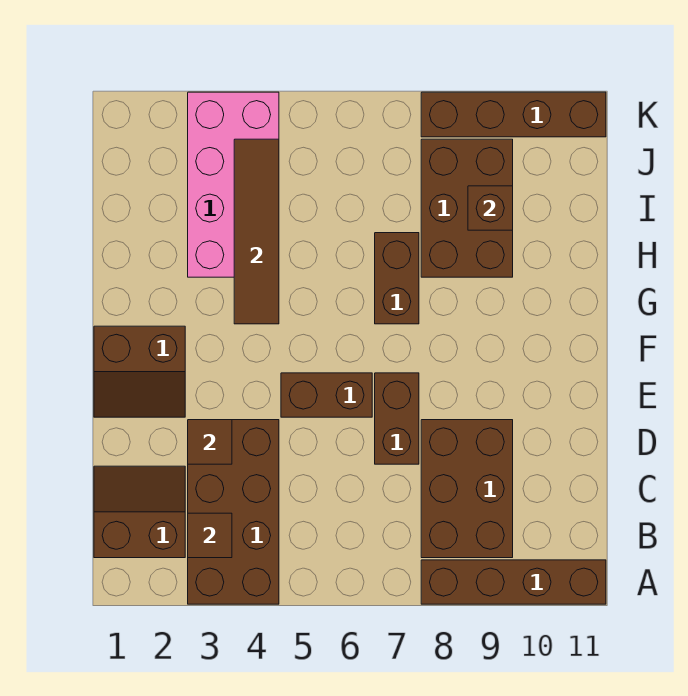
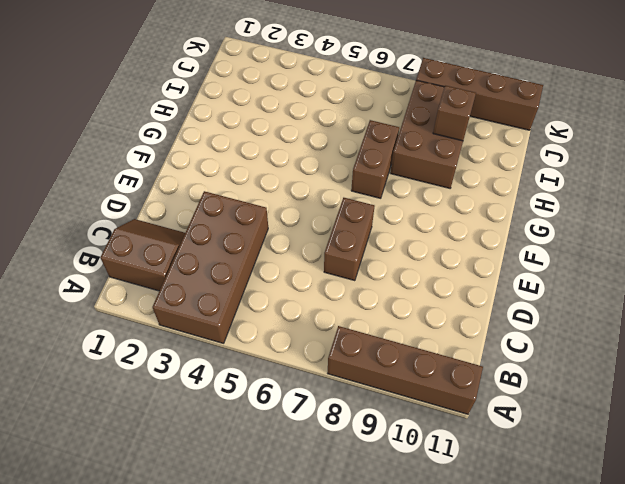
none -> brown brick B8:D9 level 1
none -> brown slope E1:F2 level 1 top F
none -> brown brick E5:E6 level 1

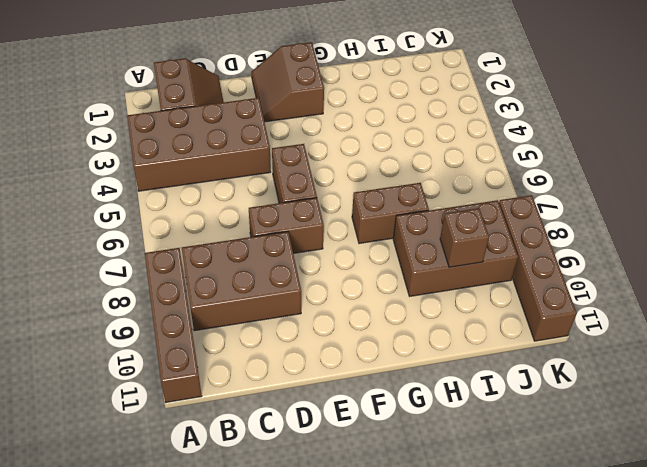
none -> pink brick H3:K4 level 1
none -> brown tile B3 level 2
none -> brown tile D3 level 2

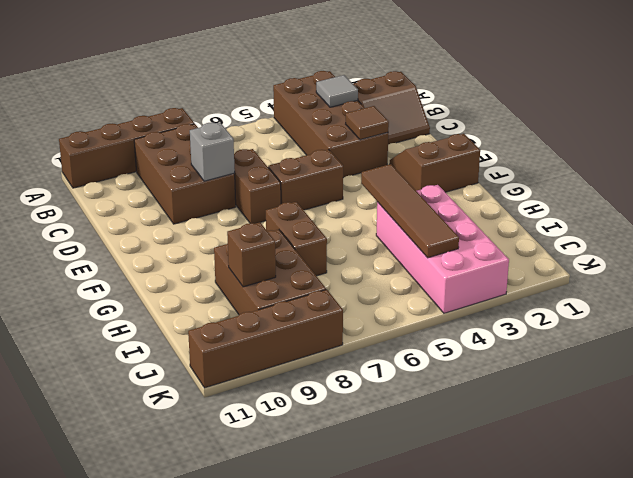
grey tile B3 level 2 -> brown tile B3 level 2
grey brick D8 level 2 -> none

